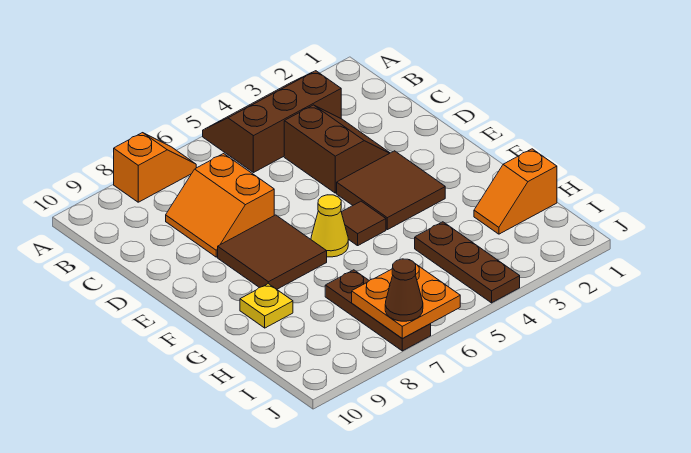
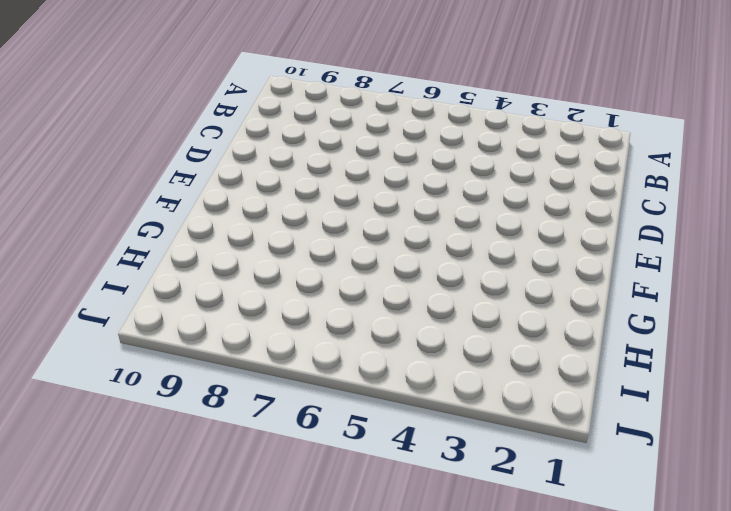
none -> brown slope A3:B5 level 1 top B
none -> orange slope A7:A8 level 1 top 8
none -> brown slope C3:D4 level 1 top 4

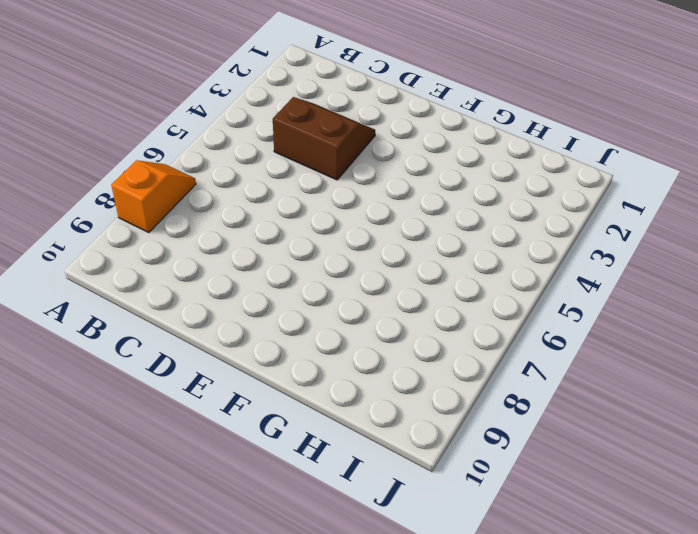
none -> brown slope A3:B5 level 1 top B
none -> orange slope C7:D8 level 1 top 7
none -> brown tile E3:F4 level 1

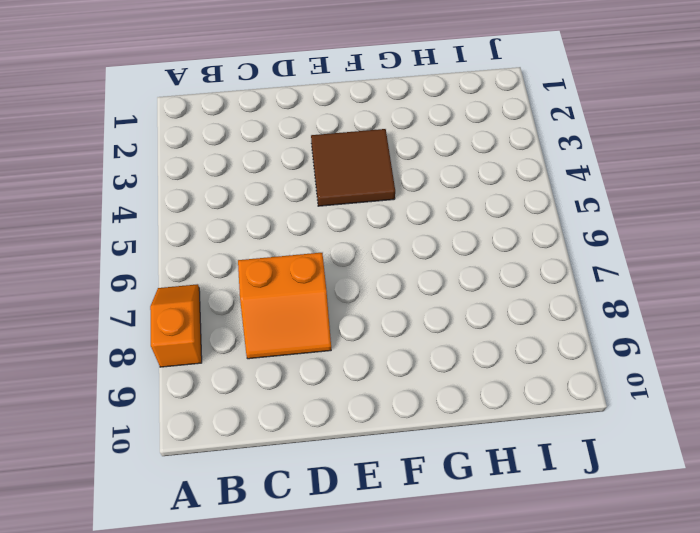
none -> brown slope A3:B5 level 1 top B
none -> brown slope C3:D4 level 1 top 4
none -> brown tile E7:F8 level 1

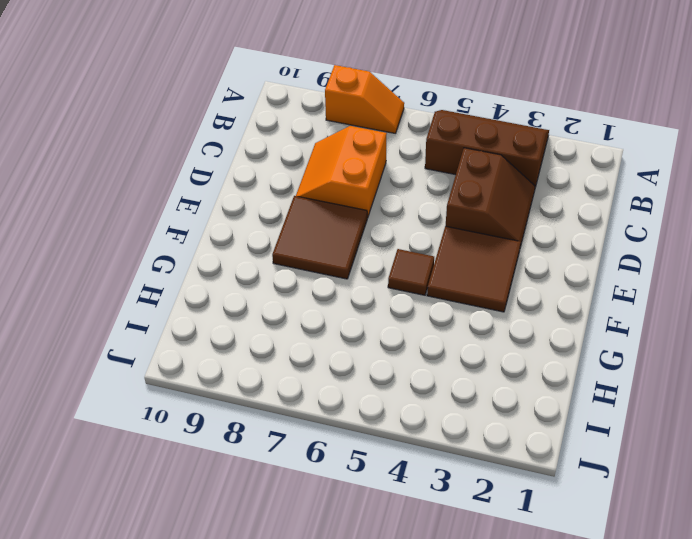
none -> yellow cone F6 level 1
none -> yellow plate G9 level 1
none -> orange slope H1:H2 level 1 top 1

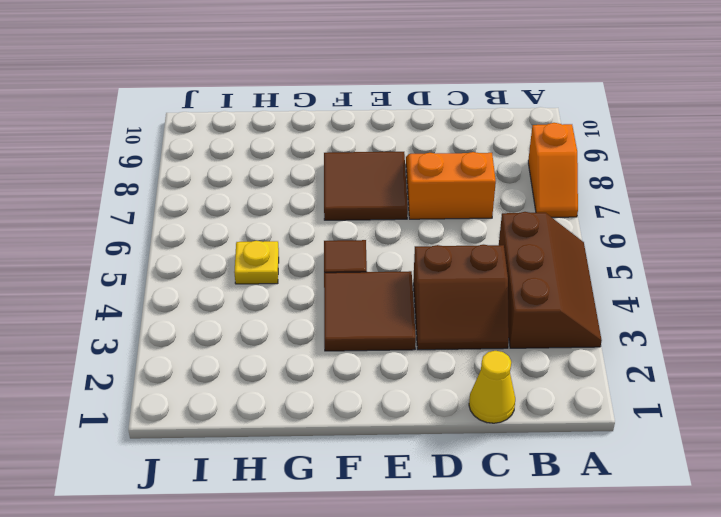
yellow cone C1 level 1 -> yellow cone F6 level 1
yellow plate H5 level 1 -> yellow plate G9 level 1
none -> orange slope H1:H2 level 1 top 1
none -> brown plate H4:J4 level 1
none -> brown plate H7:J7 level 1

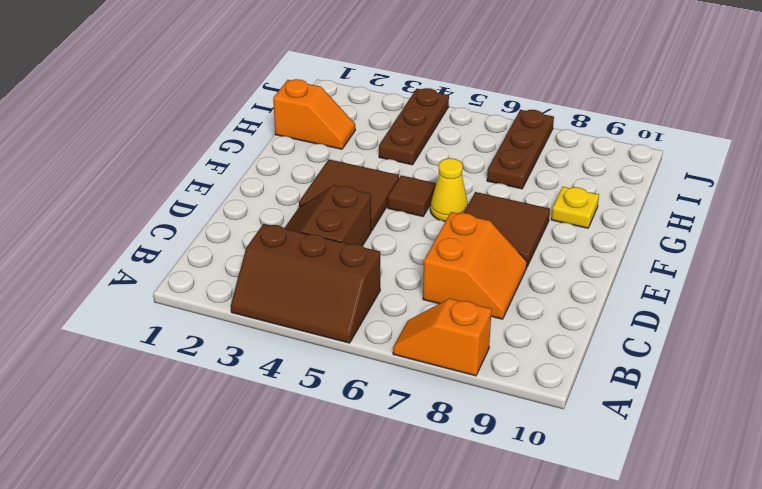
none -> orange plate I6:J7 level 2
none -> brown cone J7 level 3

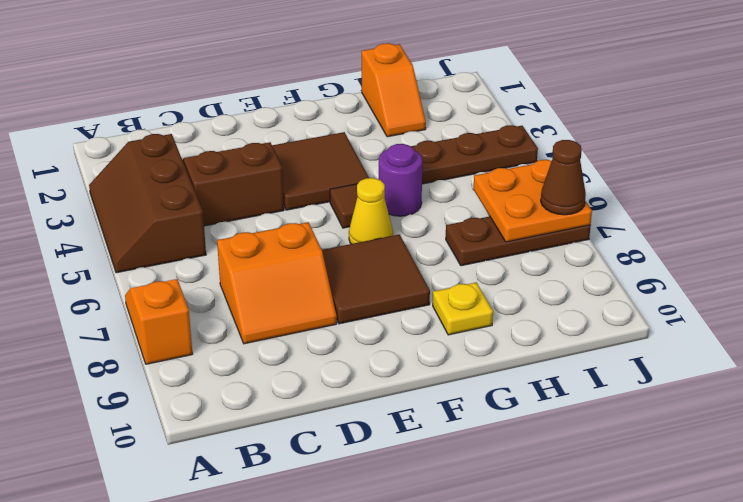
purple round brick G5 level 1 -> none

